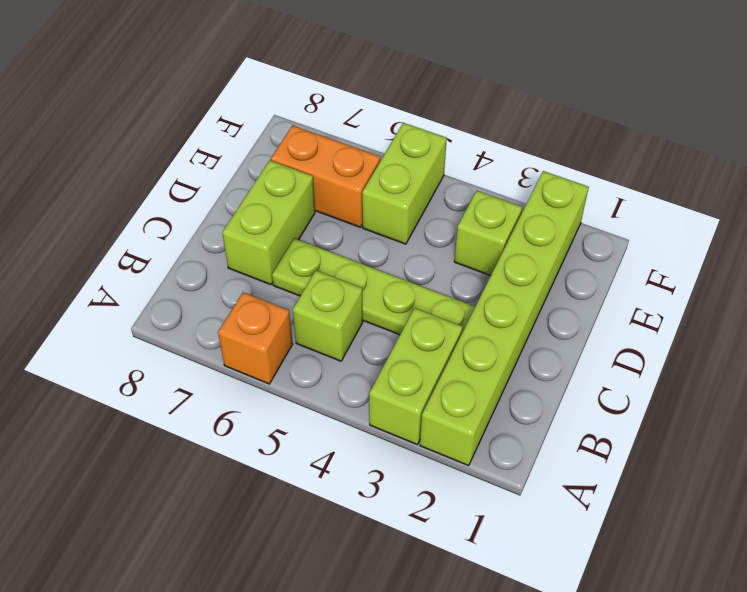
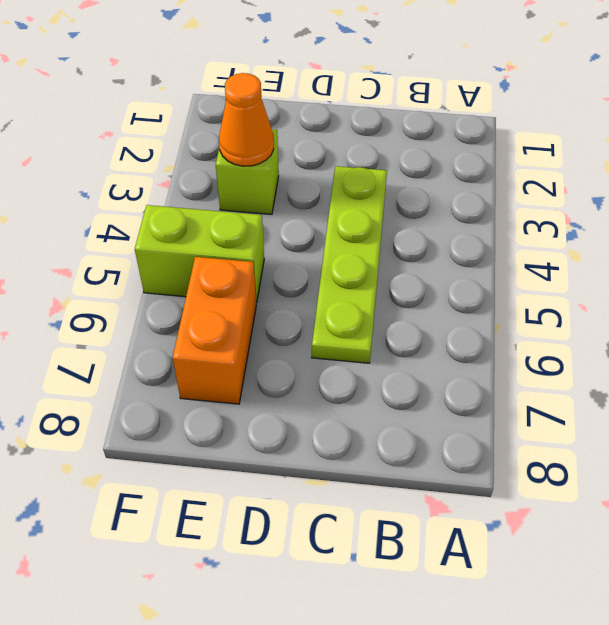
orange cone E3 level 2 -> none
none -> lime brick A2:F2 level 1
none -> lime brick A3:B3 level 1

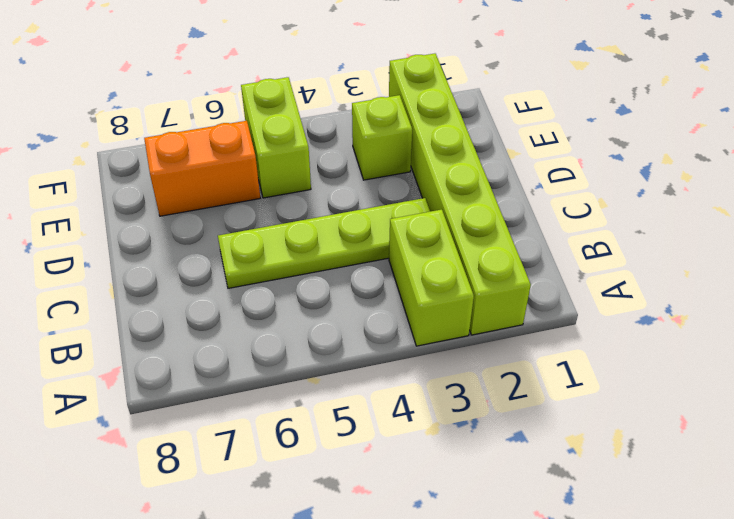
none -> orange brick A6 level 1
none -> lime brick B5 level 1

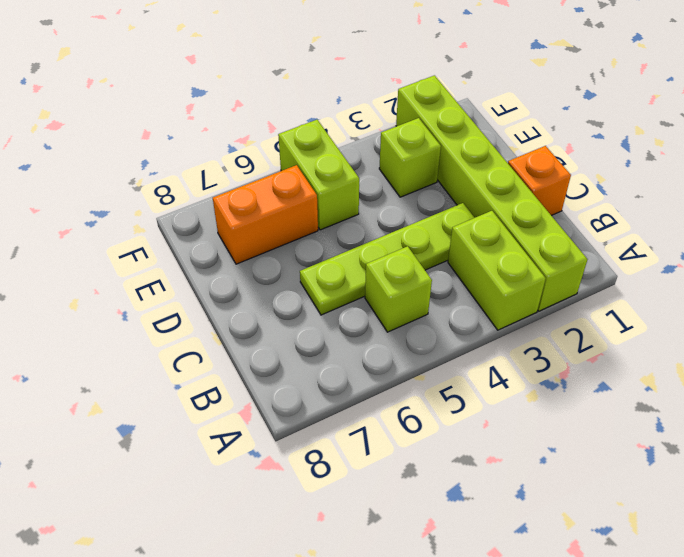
orange brick C1 level 1 -> orange brick A6 level 1
none -> lime brick C7:D7 level 1

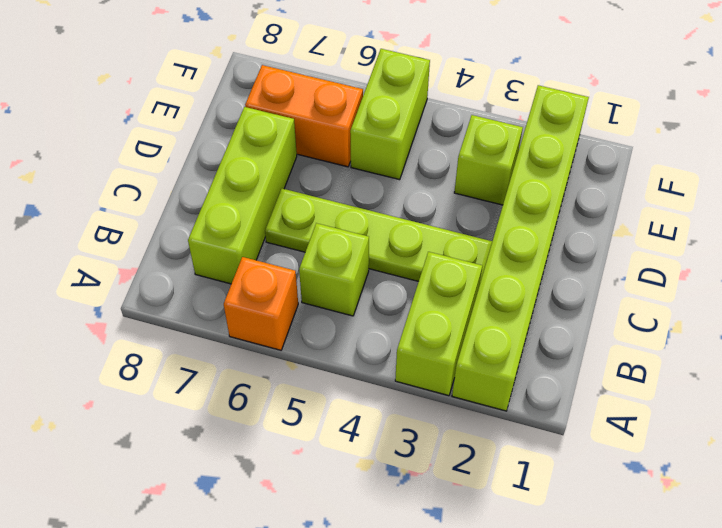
lime brick B7:D7 level 1 -> lime brick C7:D7 level 1

